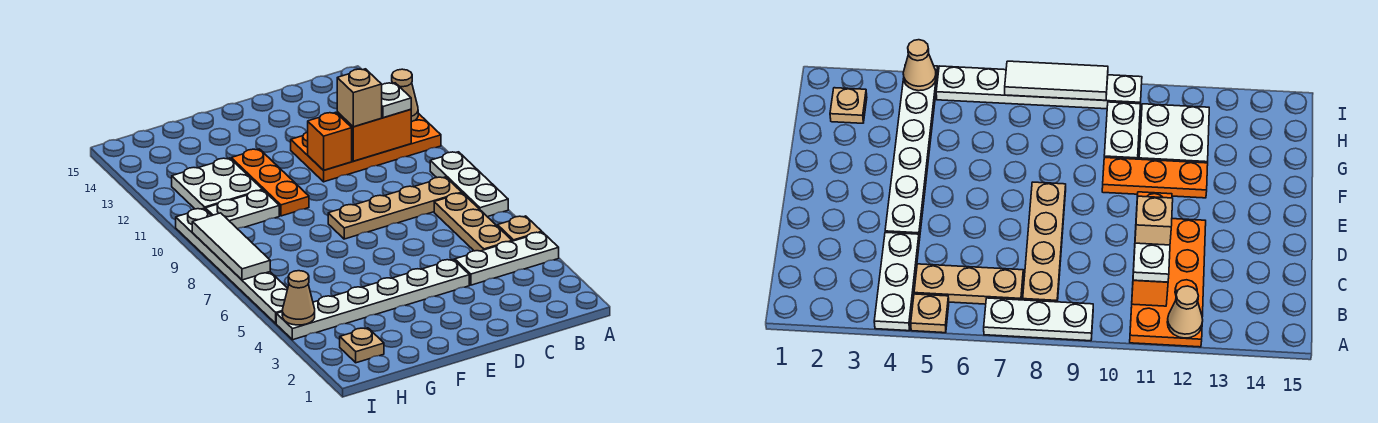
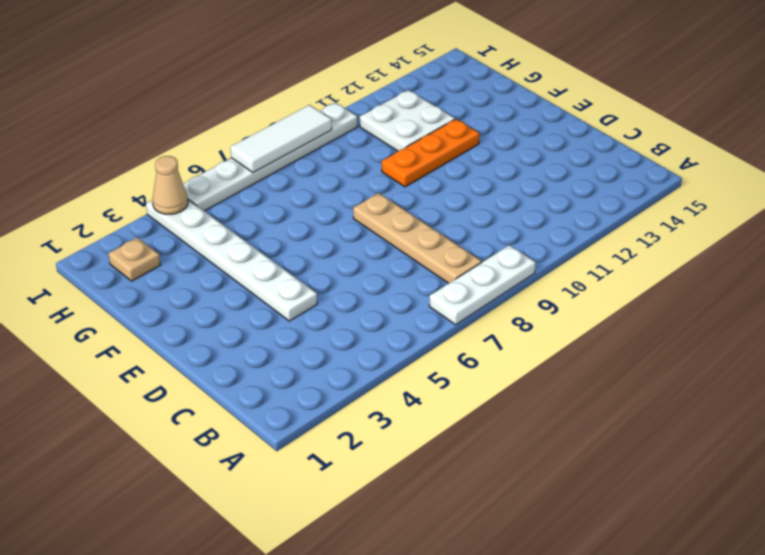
none -> white plate A4:C4 level 1
none -> tan plate A5 level 1
none -> orange plate A11:D12 level 1

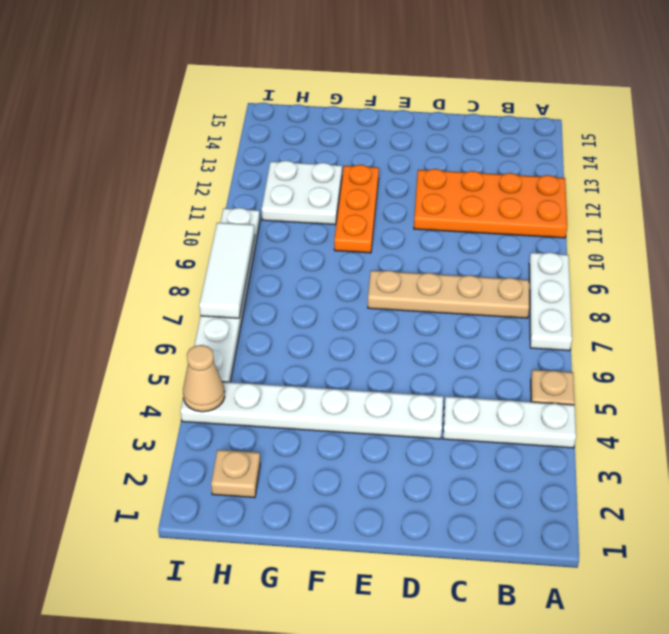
none -> tan plate B5:B7 level 1
none -> white plate G10:H10 level 1
none -> tan cone A12 level 2

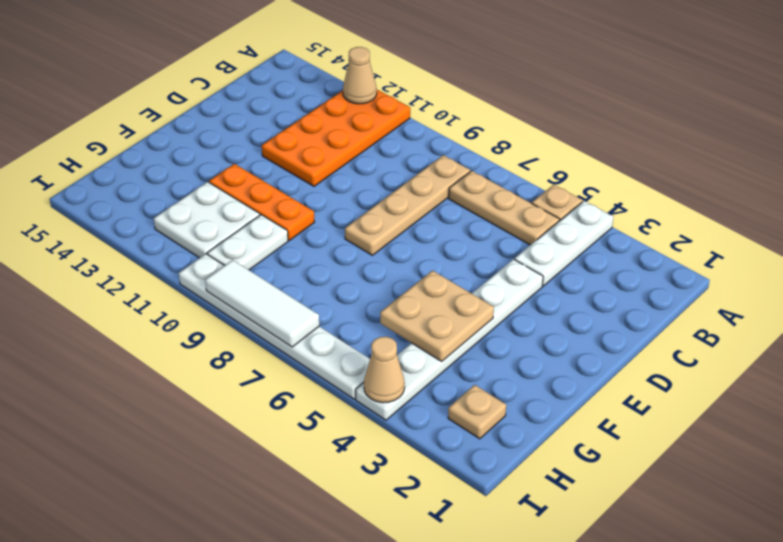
tan plate F4:G5 level 2 -> none
none -> white plate A7:A9 level 1
none -> orange brick B11:C11 level 2
none -> orange brick D11 level 2

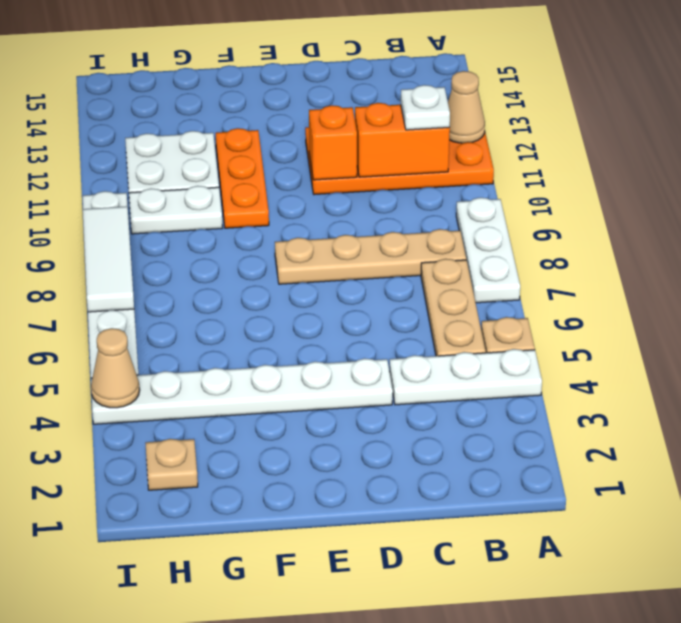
none -> tan brick C11 level 3

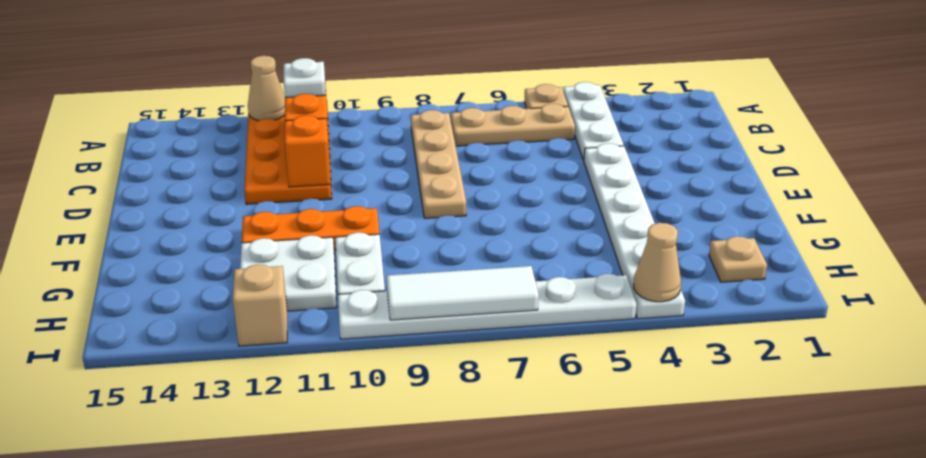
tan brick I12 level 1 -> tan brick C11 level 3
none -> white plate A7:A9 level 1

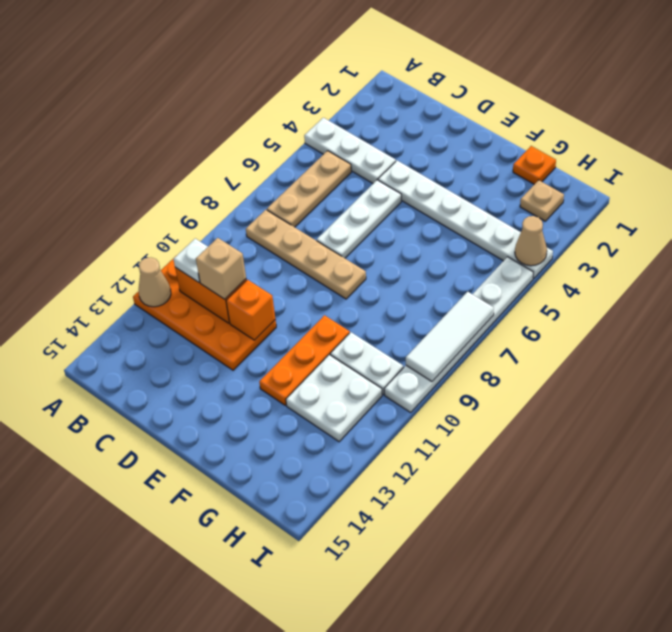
white plate D5:D7 level 1 -> white plate A7:A9 level 1
orange plate G1 level 1 -> none
none -> tan plate A5 level 1

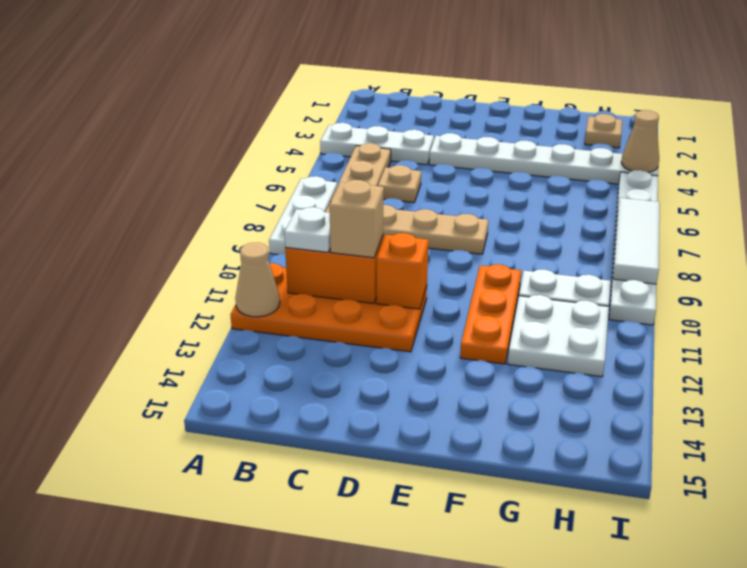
tan plate C6 level 1 -> tan plate A5 level 1

